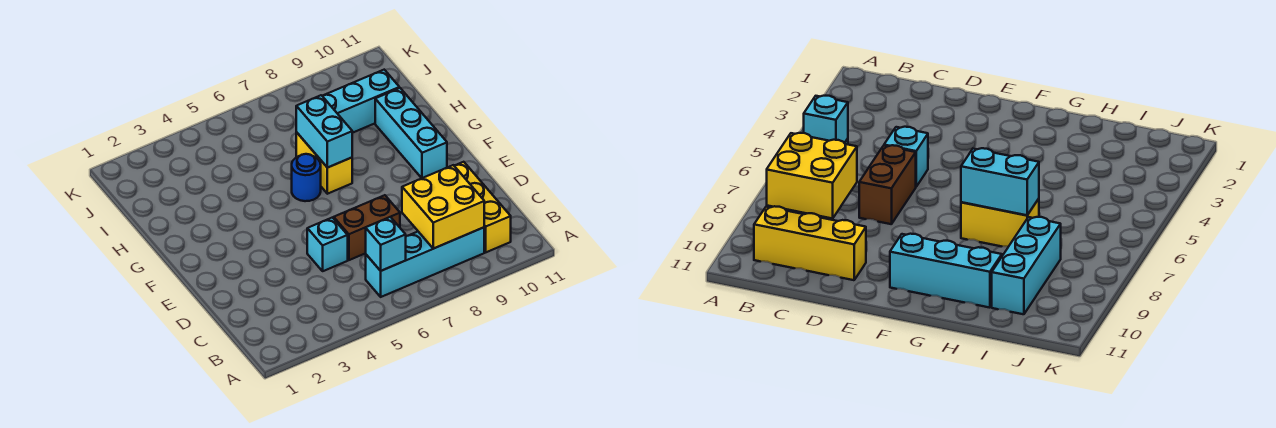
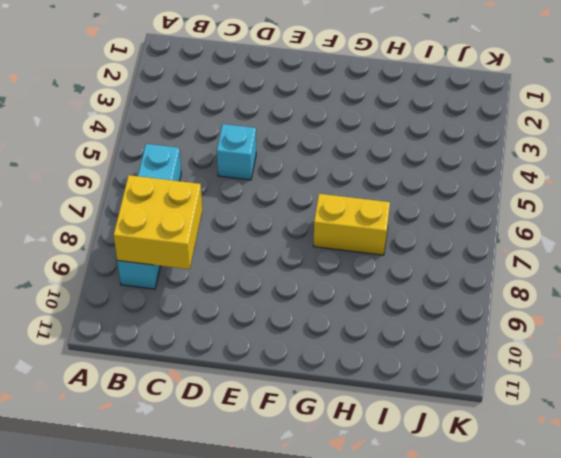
none -> yellow brick B10:D10 level 1
none -> brown brick D6:D7 level 1

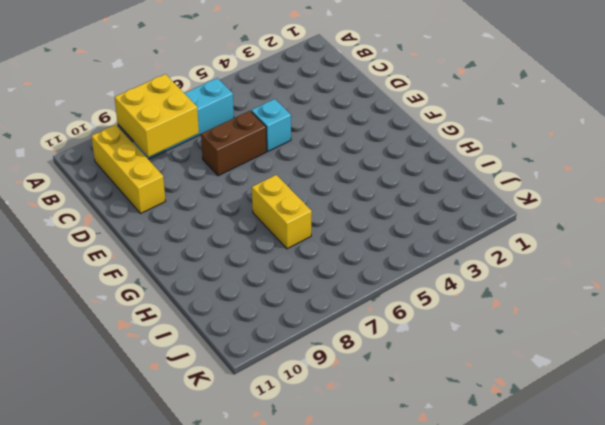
none -> cyan brick F10:H10 level 1
none -> blue round brick G6 level 1

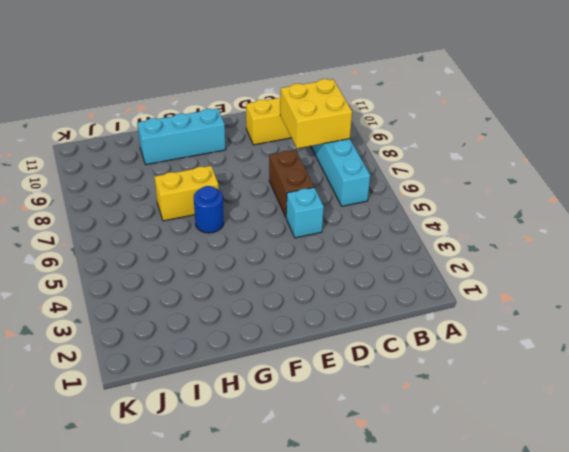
none -> cyan brick I8:I10 level 1
none -> cyan brick B6 level 2

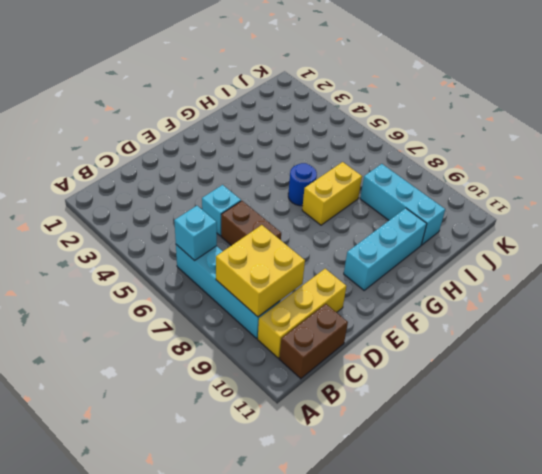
brown brick B11:C11 level 1 -> none
none -> cyan brick G7:H7 level 2

